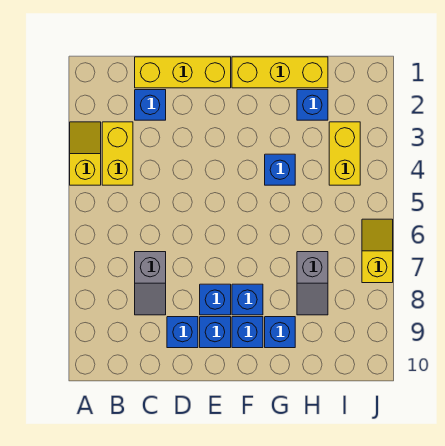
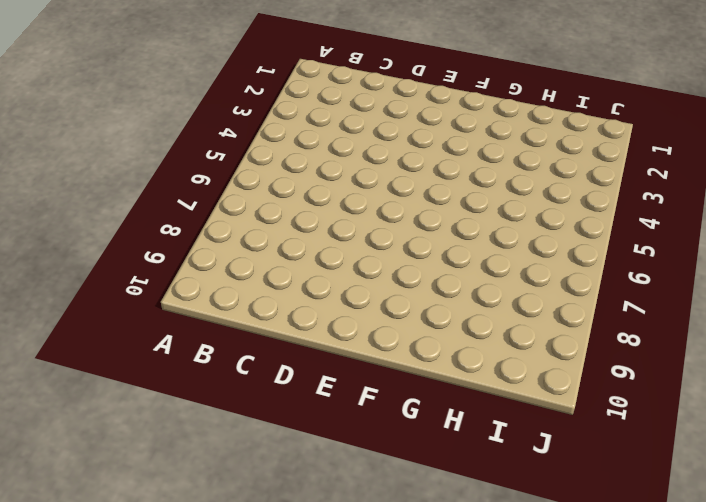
none -> yellow slope A3:A4 level 1 top 4
none -> yellow brick B3:B4 level 1
none -> yellow brick C1:E1 level 1

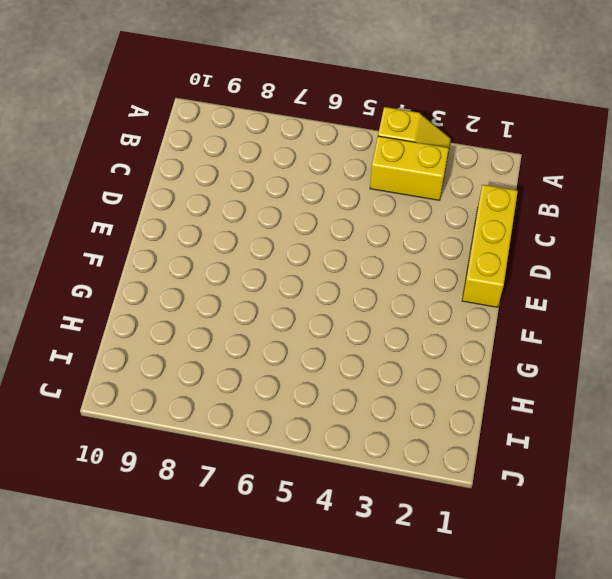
none -> blue brick C2 level 1
none -> grey slope C7:C8 level 1 top 7
none -> blue brick D9 level 1

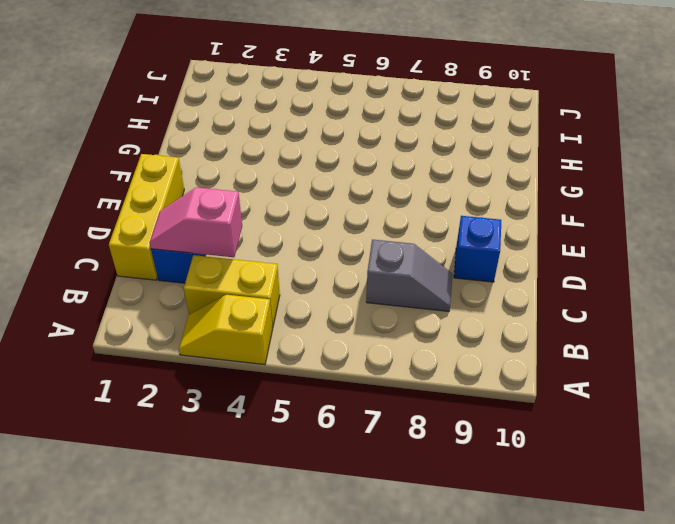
pink slope C2:C3 level 2 top 3 -> none
none -> blue brick E8 level 1
none -> blue brick E9 level 1
none -> yellow brick F1:H1 level 1

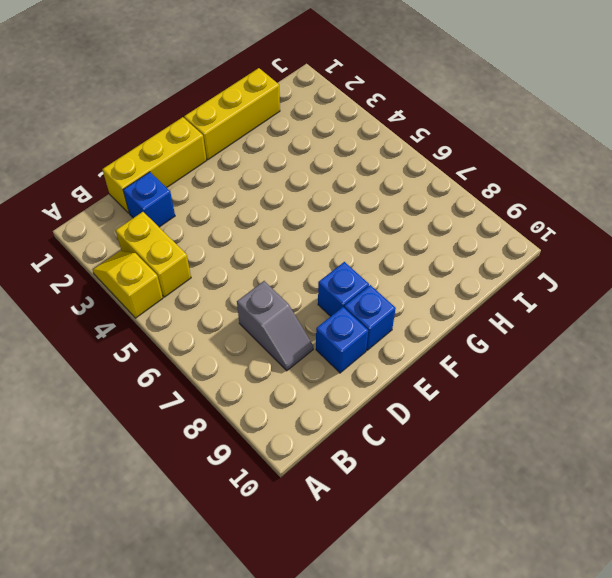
none -> blue brick F8 level 1
none -> blue brick F9 level 1
none -> blue brick G4 level 1

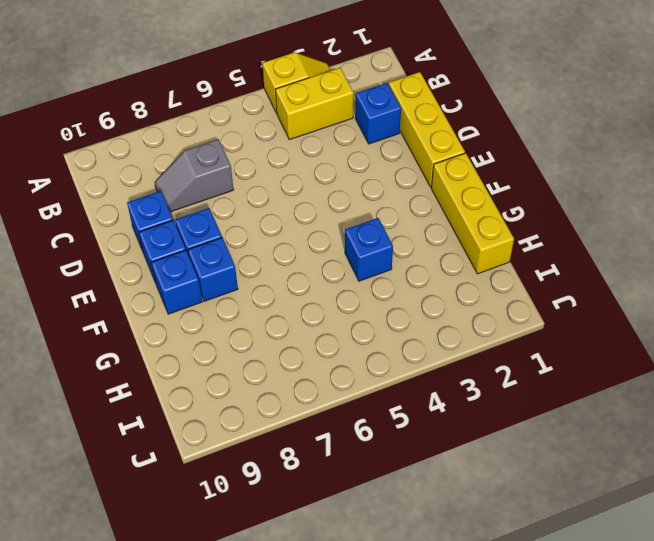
none -> blue brick G9 level 1
none -> blue brick H2 level 1
none -> grey slope H7:H8 level 1 top 7

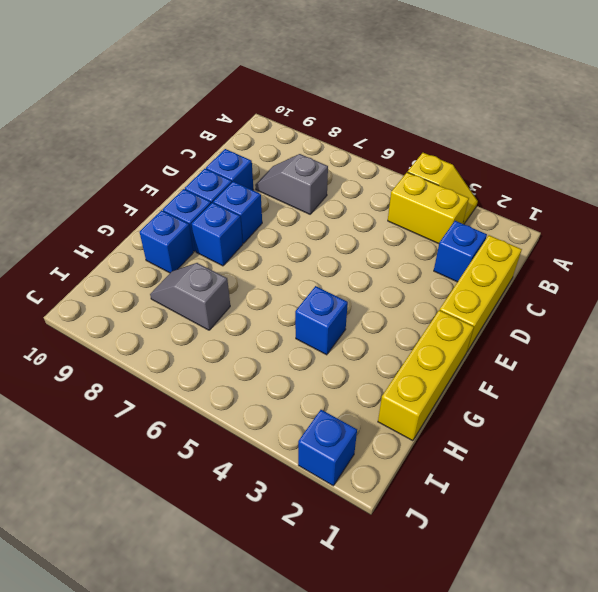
blue brick J2 level 1 -> blue brick H2 level 1
none -> yellow brick I3:I4 level 1
none -> yellow slope J6:J7 level 1 top 7

